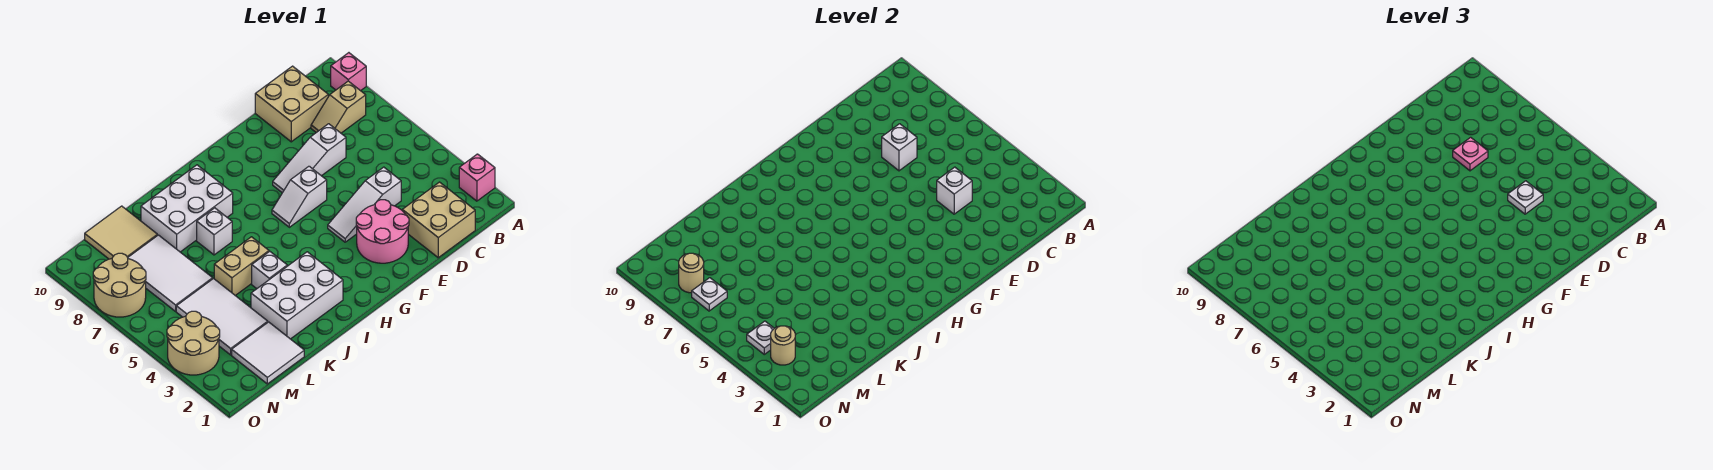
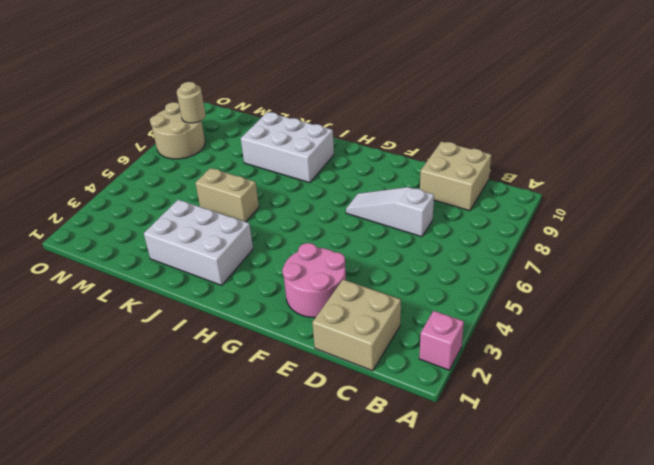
none -> pink brick A9 level 1
none -> tan slope B8:C8 level 1 top B
none -> white slope D4:F4 level 1 top D

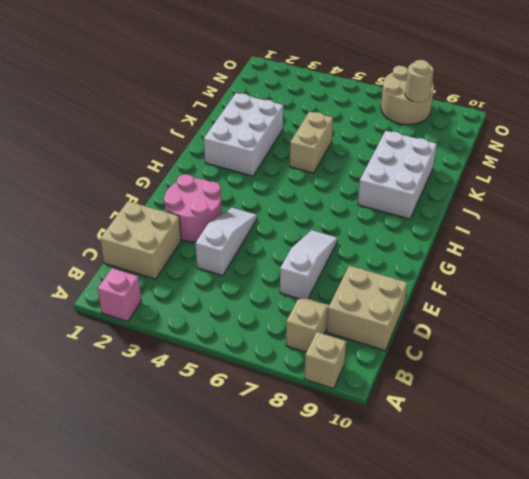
tan brick A9 level 1 -> pink brick A9 level 1
none -> white slope F6:G6 level 1 top F
none -> white brick J4 level 1
none -> white brick J7 level 1

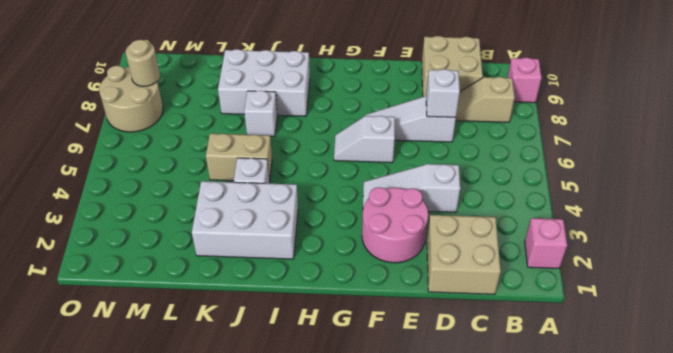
none -> white tile L1:M2 level 1
none -> white tile L3:M5 level 1
none -> white tile L6:M8 level 1

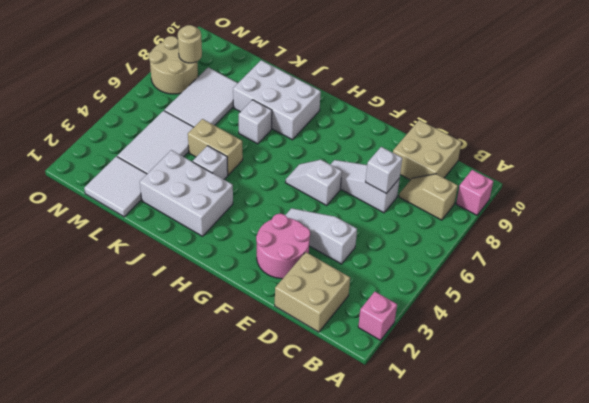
none -> tan tile L9:M10 level 1
none -> tan round brick N3:O4 level 1
none -> white brick D4 level 2

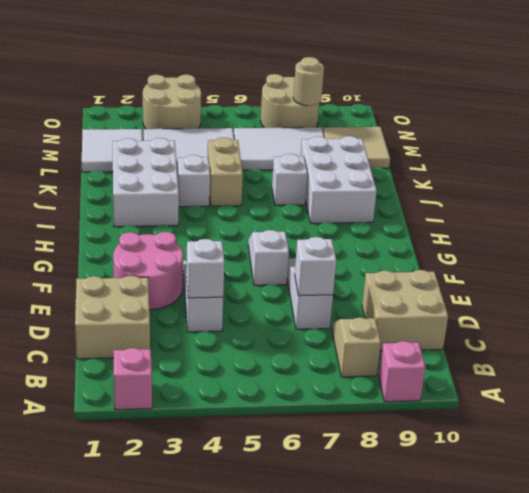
none -> tan round brick N3 level 2
none -> white plate N4 level 2
none -> white plate N7 level 2

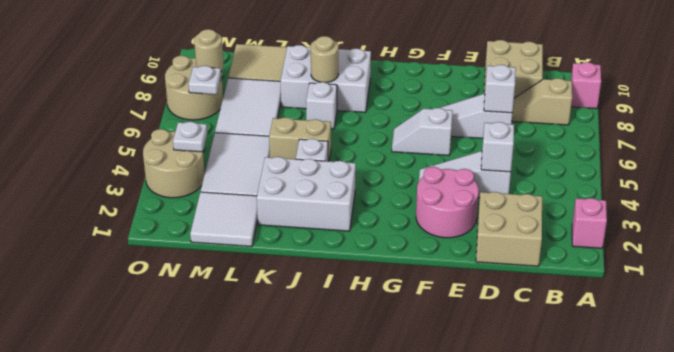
tan round brick J8 level 2 -> tan round brick N3 level 2
none -> white plate D4 level 3
none -> pink plate D7 level 3

